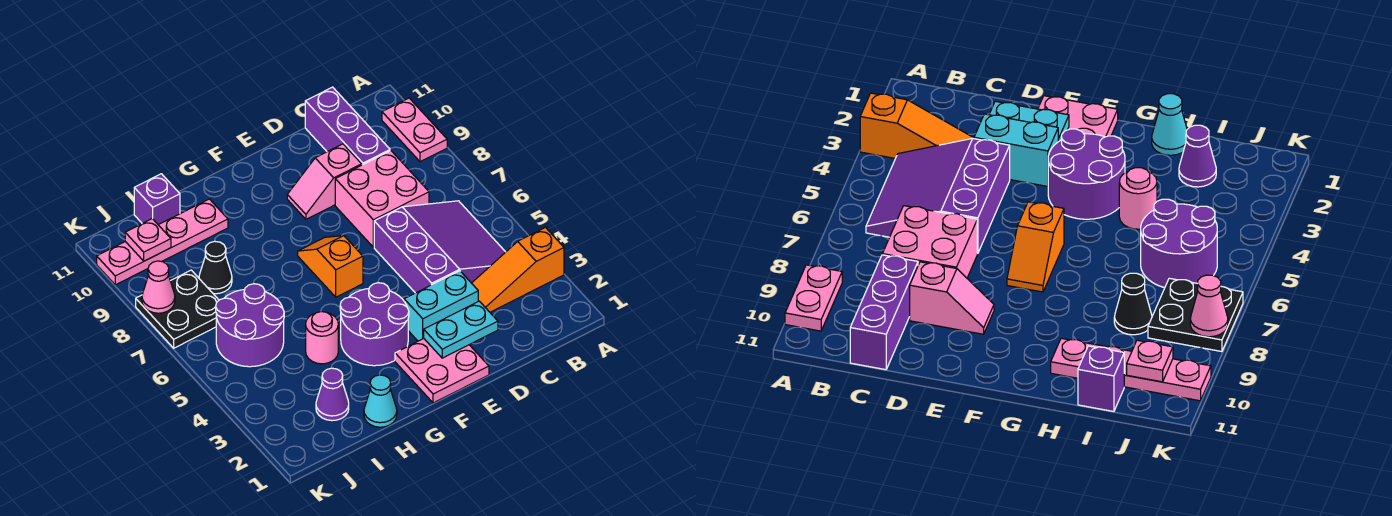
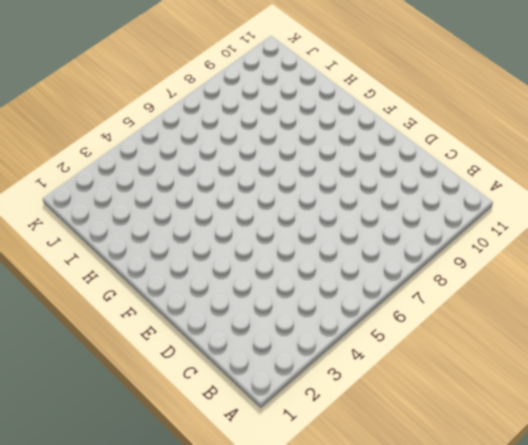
none -> orange slope A3:C3 level 1 top A
none -> pink plate A9:A10 level 1
none -> purple slope B4:D6 level 1 top D

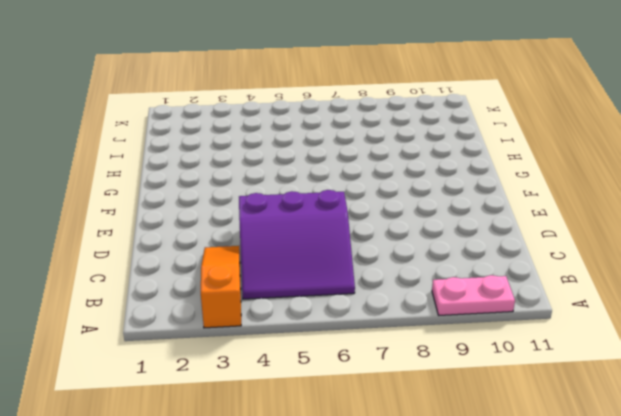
none -> pink brick C7:D8 level 1
none -> purple brick C9:C11 level 1
none -> cyan brick D3:E3 level 1

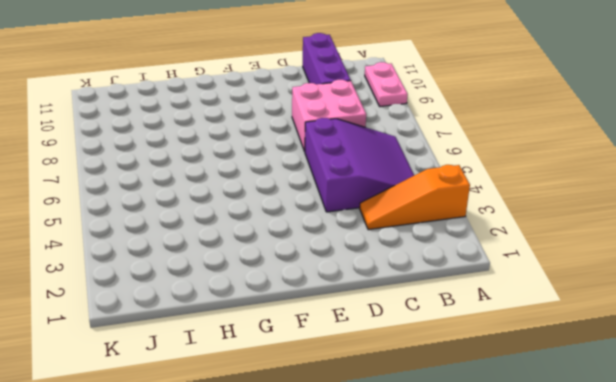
none -> cyan brick D3:E3 level 1
none -> pink slope D9:E9 level 1 top D
none -> pink plate E1:F2 level 1

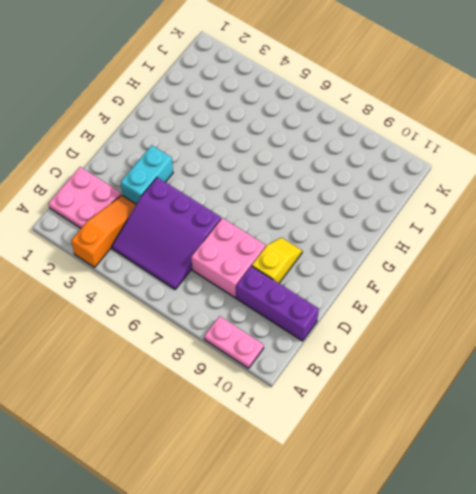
pink plate B1:C2 level 1 -> pink plate E1:F2 level 1
yellow slope D9:E9 level 1 top D -> pink slope D9:E9 level 1 top D
none -> purple round brick F3:G4 level 1
none -> orange slope F6:F7 level 1 top 6
none -> cyan cone H1 level 1

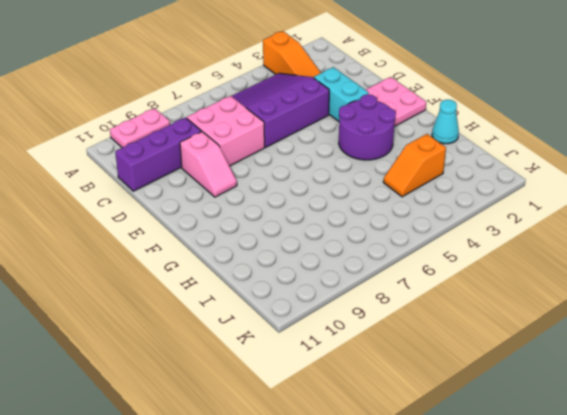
orange slope I3:I4 level 1 top 3 -> orange slope F6:F7 level 1 top 6
none -> pink round brick H4 level 1
none -> pink plate H10:K10 level 1
none -> purple cone I2 level 1

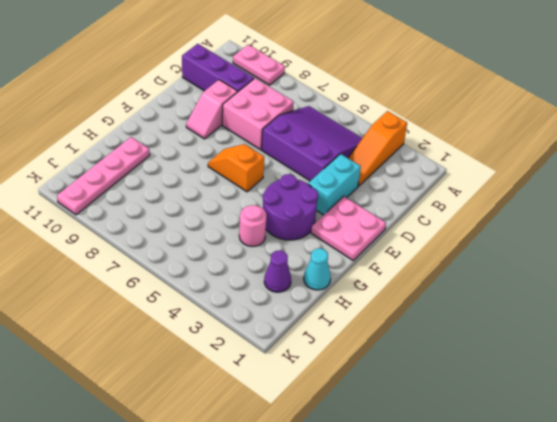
none -> purple round brick I5:J6 level 1
none -> black cone I8 level 1
none -> purple brick I11 level 1

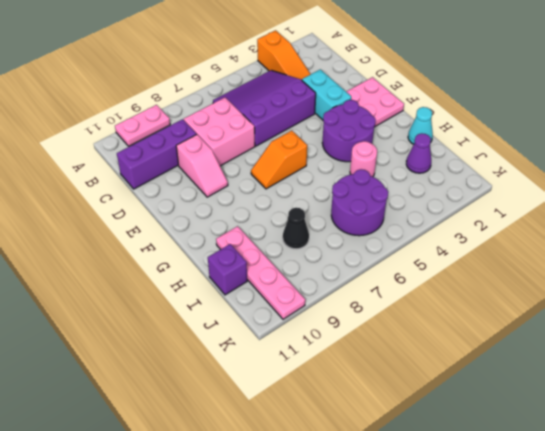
none -> black plate J7:K8 level 1
none -> cyan plate D2:E2 level 2
none -> pink plate J10 level 2

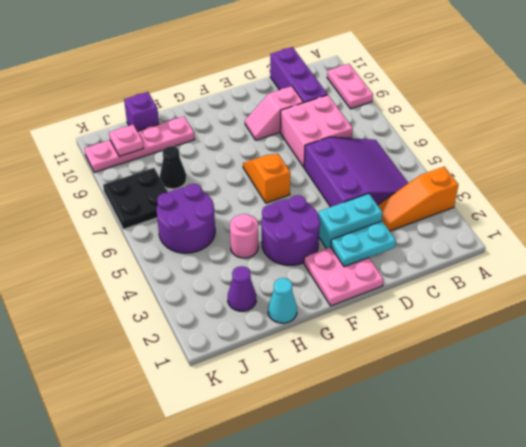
none -> pink cone K8 level 2

